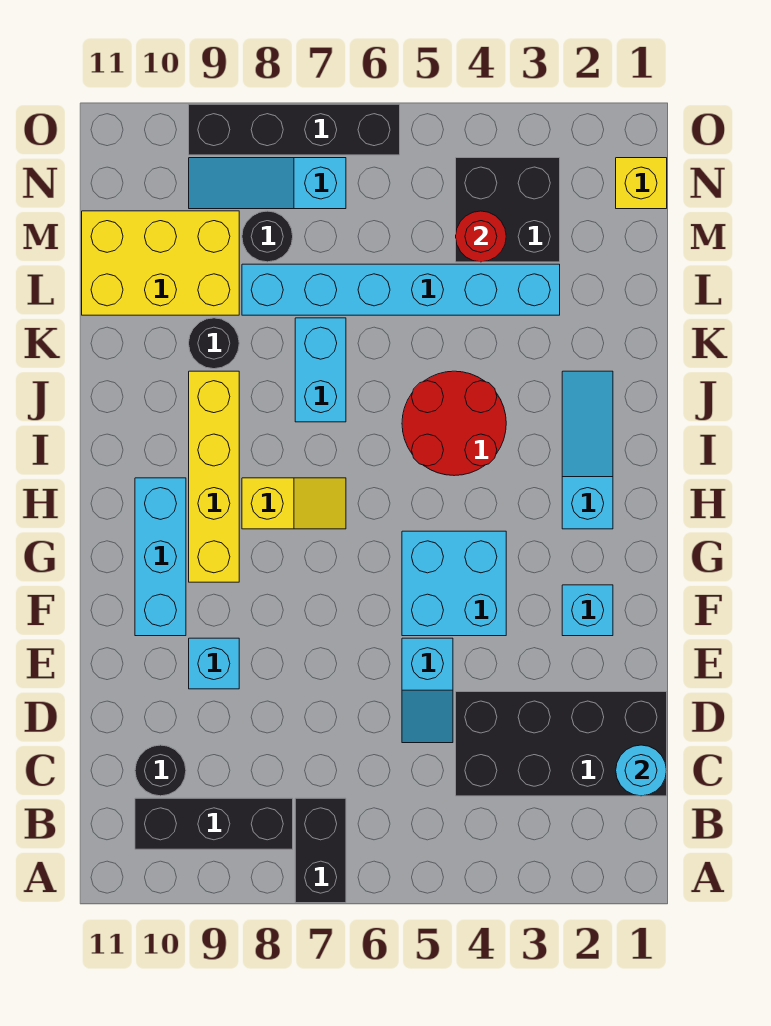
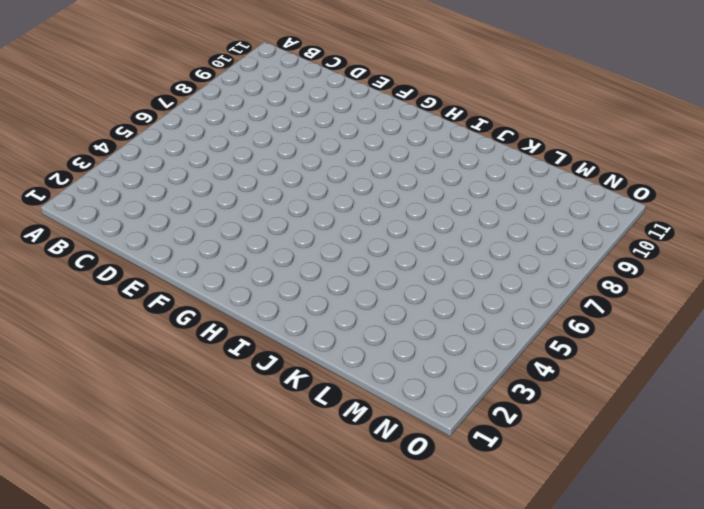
none -> black brick A7:B7 level 1
none -> black brick B8:B10 level 1
none -> black brick C1:D4 level 1

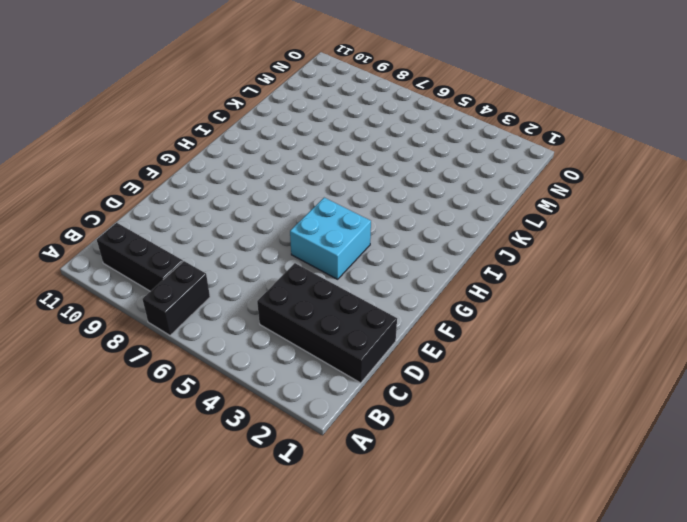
none -> black round brick C10 level 1
none -> cyan slope D5:E5 level 1 top E
none -> cyan brick E9 level 1

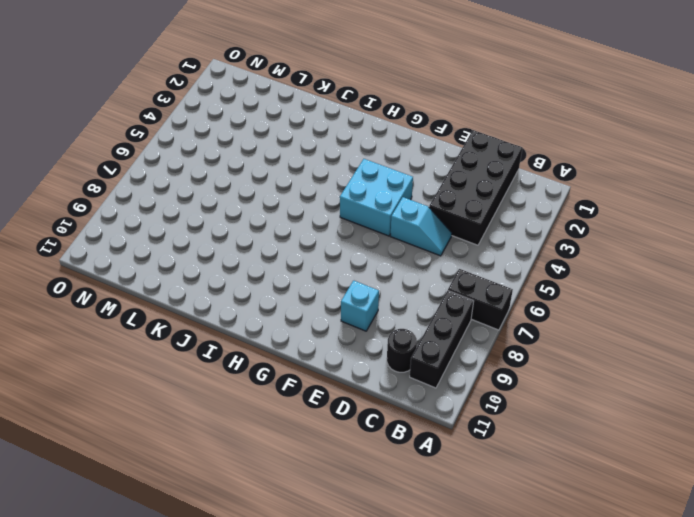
none -> cyan brick F2 level 1
none -> cyan brick F10:H10 level 1
none -> yellow brick G9:J9 level 1

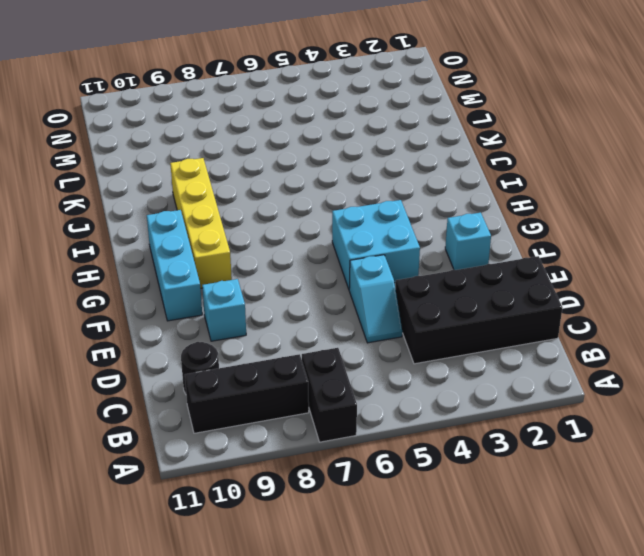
none -> cyan slope H2:J2 level 1 top H
none -> yellow slope H7:H8 level 1 top 8
none -> red round brick I4:J5 level 1

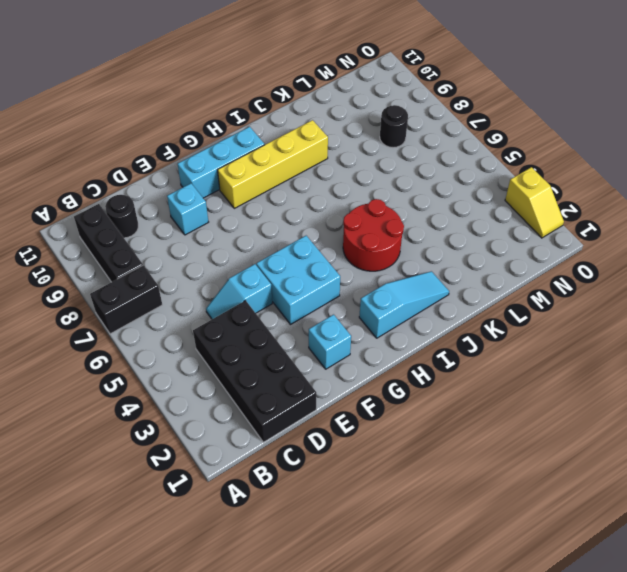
yellow slope O2:O3 level 1 top 3 -> yellow slope H7:H8 level 1 top 8
none -> cyan brick J7:K7 level 1
none -> black round brick K9 level 1
none -> cyan brick L3:L8 level 1

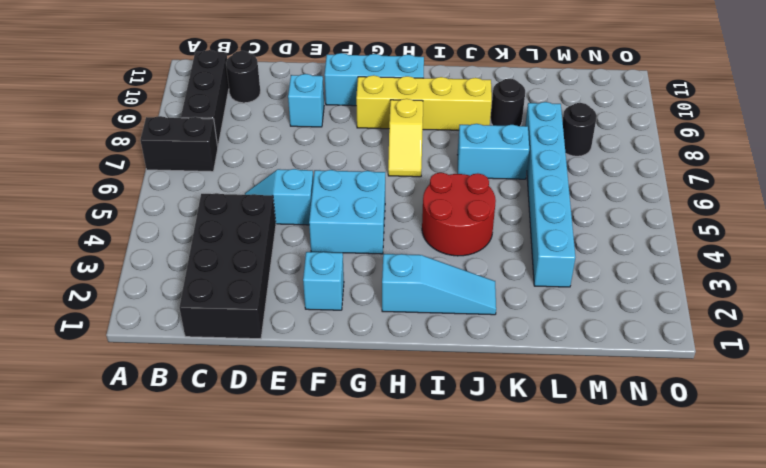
none -> yellow brick L9:M11 level 1
none -> black brick M3:N4 level 1
none -> yellow brick N1 level 1

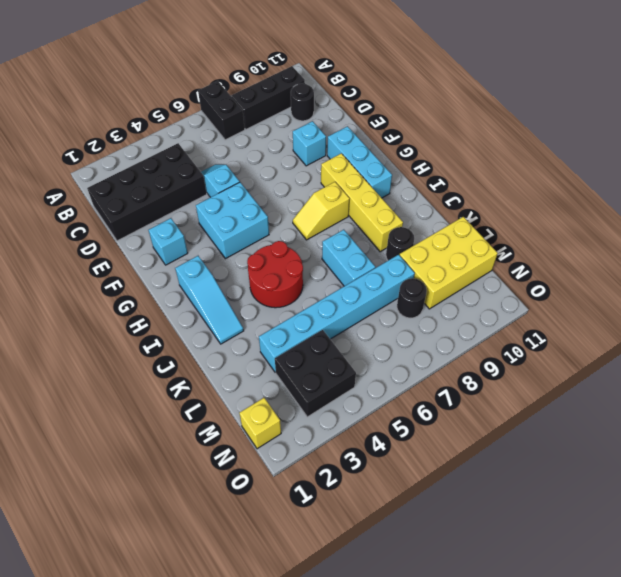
none -> cyan slope N7:N9 level 1 top 7
none -> black brick O6:O9 level 1
none -> cyan round brick C1 level 2

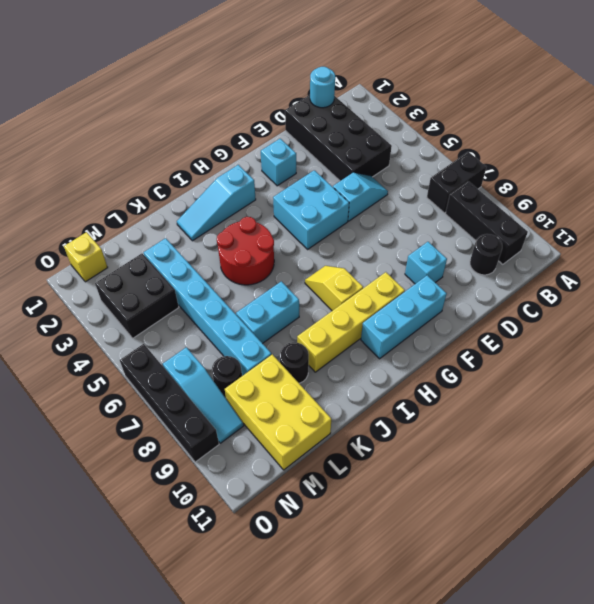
none -> red round brick M4 level 2

